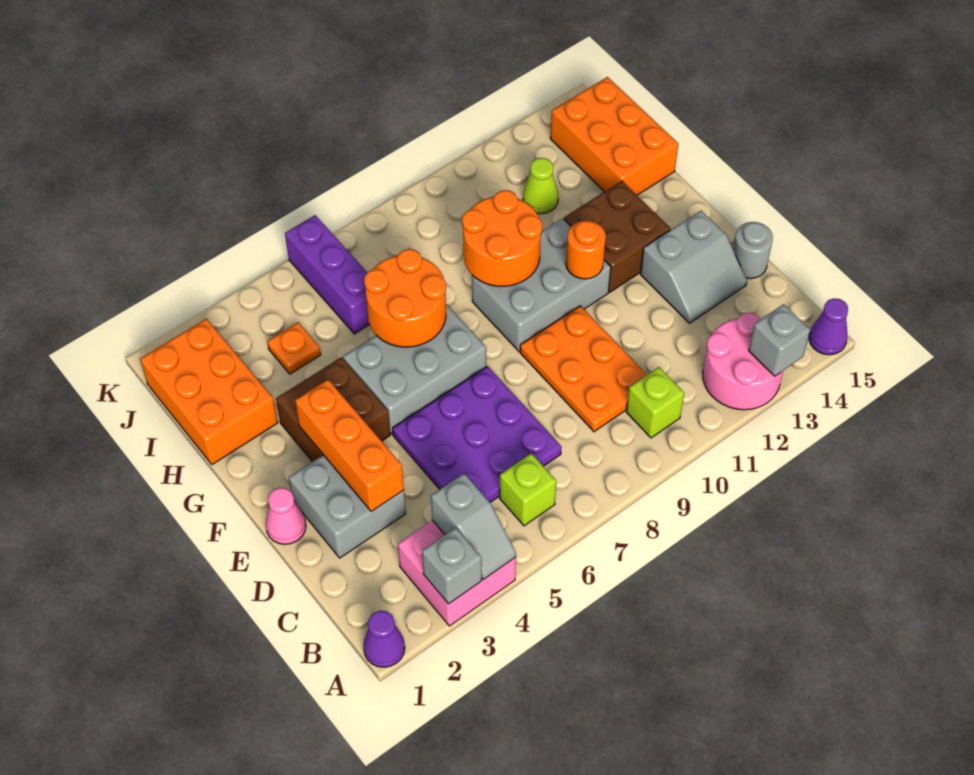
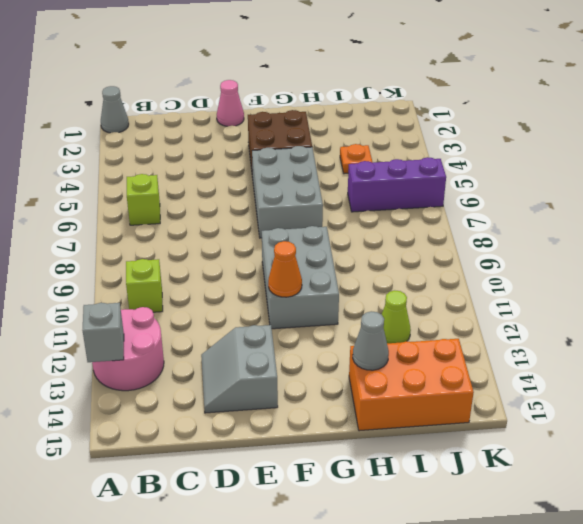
grey cone A1 level 1 -> purple cone A1 level 1
orange cone F11 level 2 -> orange round brick F11 level 2
grey cone H14 level 2 -> none
none -> pink brick A3:B4 level 1
none -> purple cone A15 level 1
none -> purple plate C5:E7 level 1

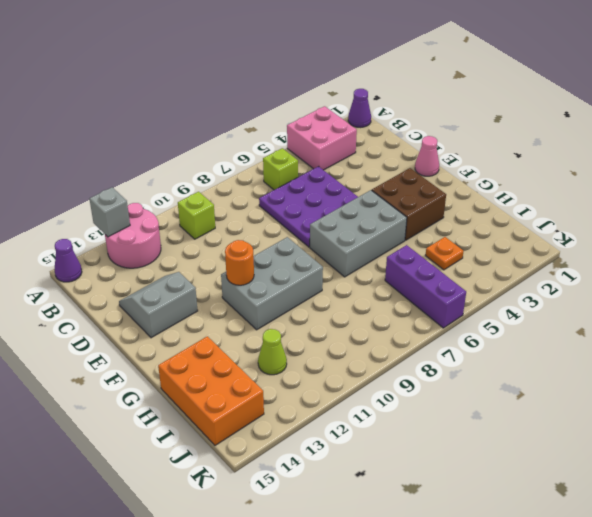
none -> orange plate C9:E10 level 1
none -> grey brick D2:E3 level 1
none -> grey round brick D15 level 1

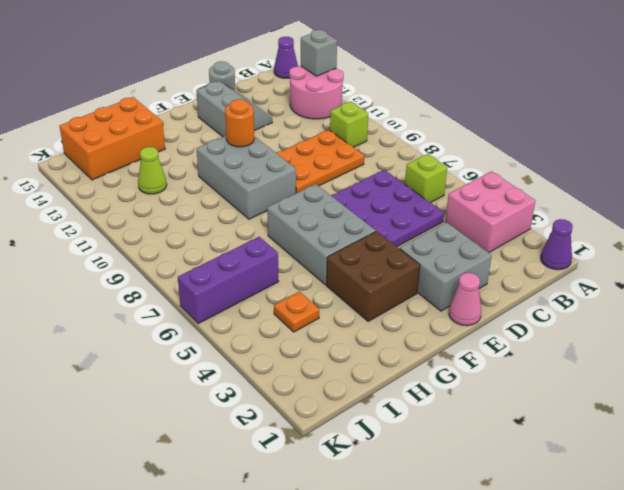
none -> brown brick F12:G13 level 1
none -> orange brick H1:J2 level 1
none -> grey brick A3 level 2

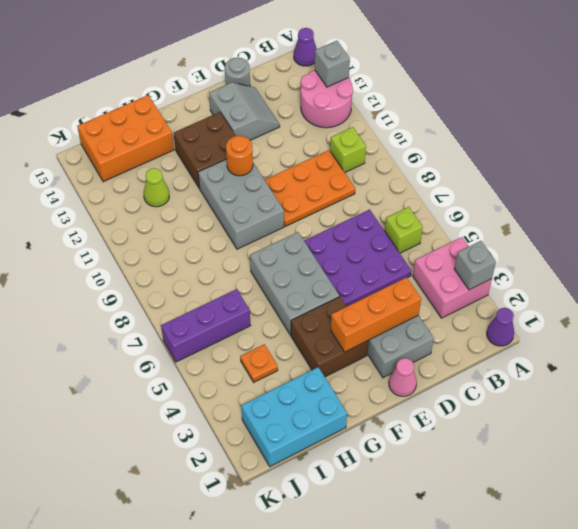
cyan brick H1:J2 level 1 -> orange brick H1:J2 level 1
none -> grey slope A4:B4 level 2 top B
none -> orange round brick G6:H7 level 2
none -> orange round brick G9:H10 level 2

